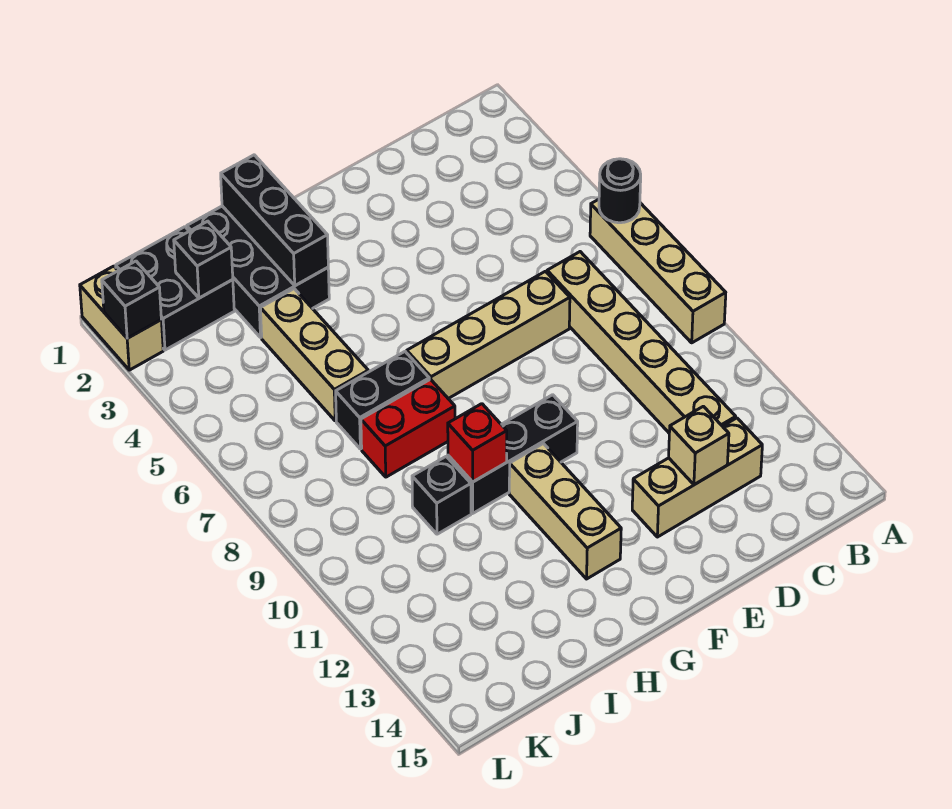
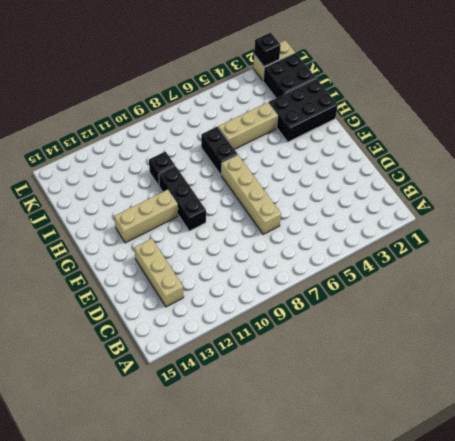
none -> tan brick A6:A9 level 1
none -> tan brick C7:C12 level 1
none -> red brick H8:I8 level 1

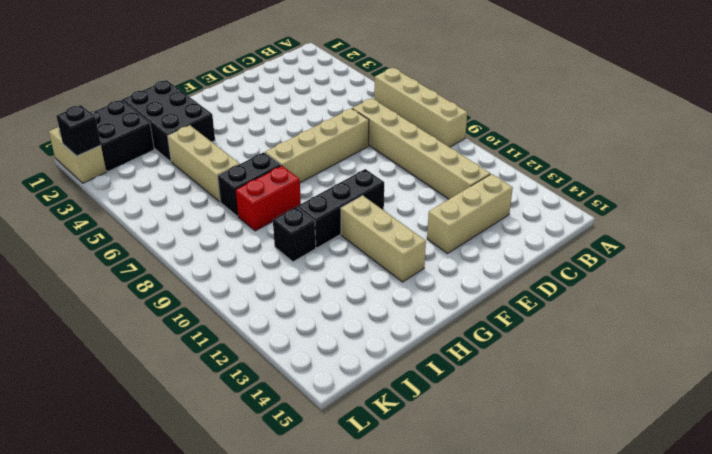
none -> black round brick A6 level 2
none -> tan brick D13 level 2
none -> black brick H1:H3 level 2

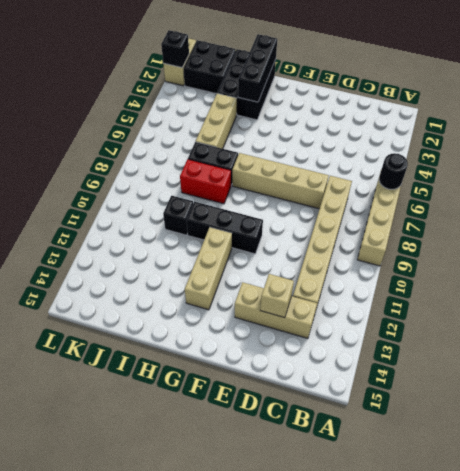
none -> red brick H10 level 2
none -> black brick J2 level 2

